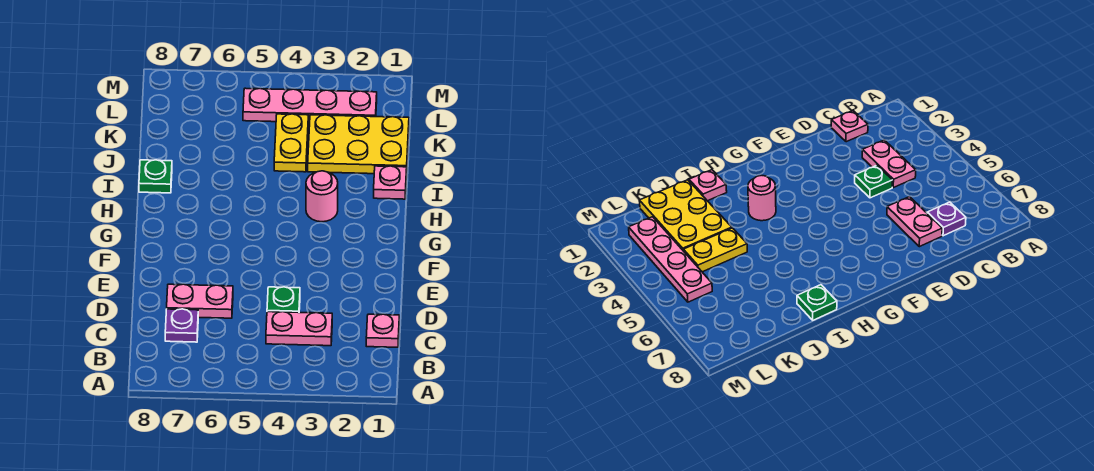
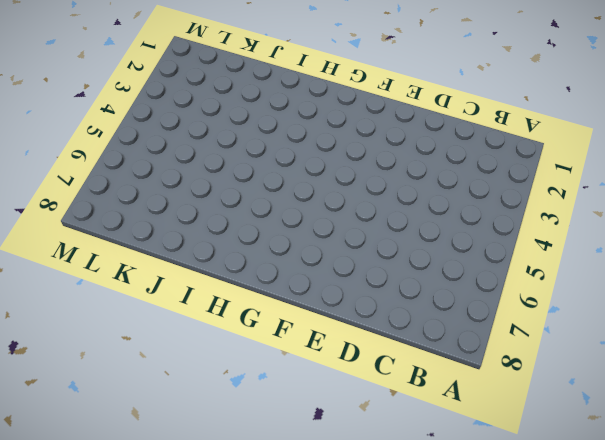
none -> pink plate C1 level 1
none -> pink plate C3:C4 level 1

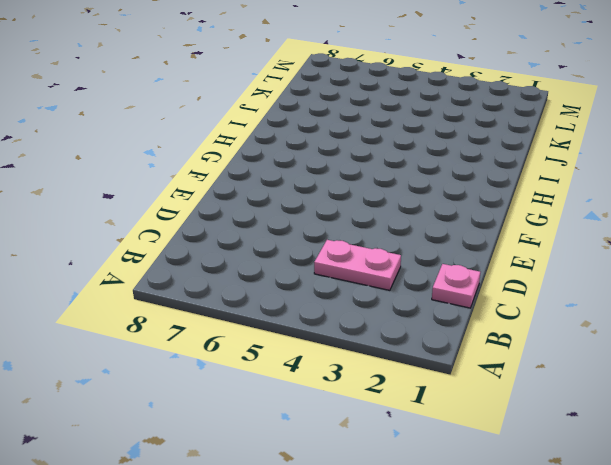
none -> purple plate C7 level 1
none -> green plate D4 level 1

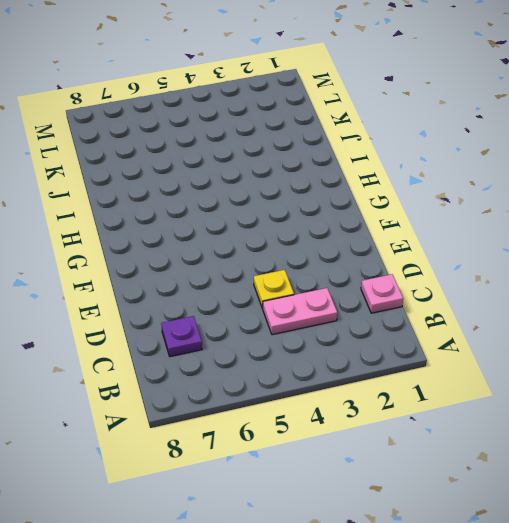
yellow plate D4 level 1 -> green plate D4 level 1
none -> pink plate D6:D7 level 1
none -> pink round brick H3 level 1

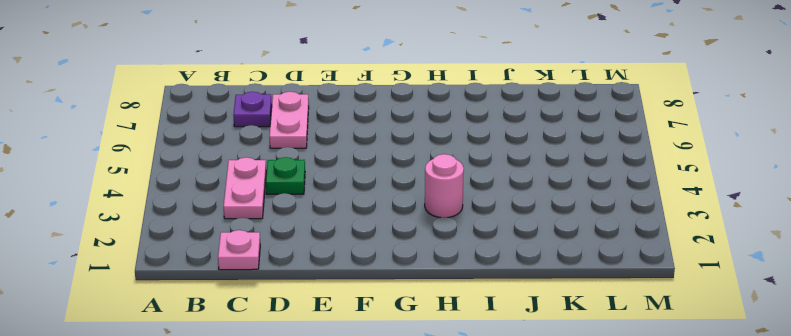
none -> pink plate I1 level 1
none -> green plate I8 level 1

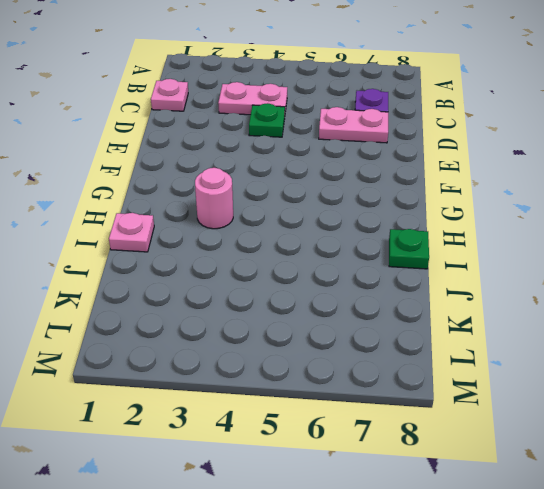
none -> yellow plate J1:K3 level 1
none -> yellow plate J4:K4 level 1

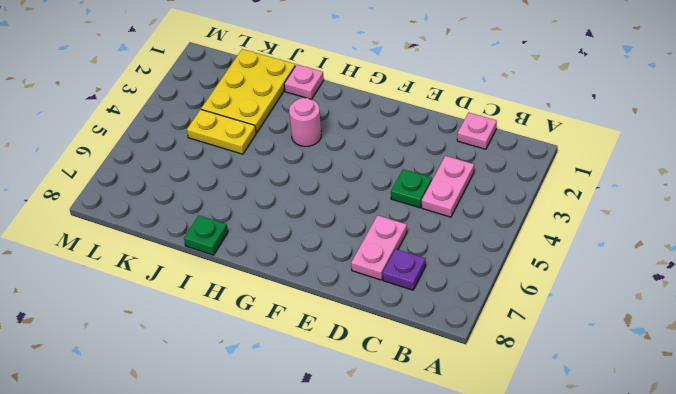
none -> pink plate L2:L5 level 1

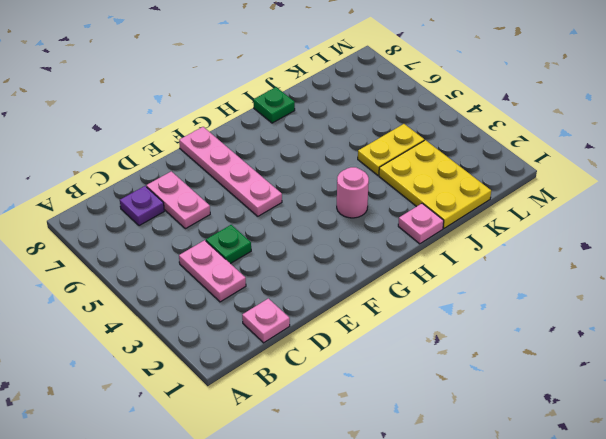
pink plate F5:F8 level 1 -> pink plate L2:L5 level 1

